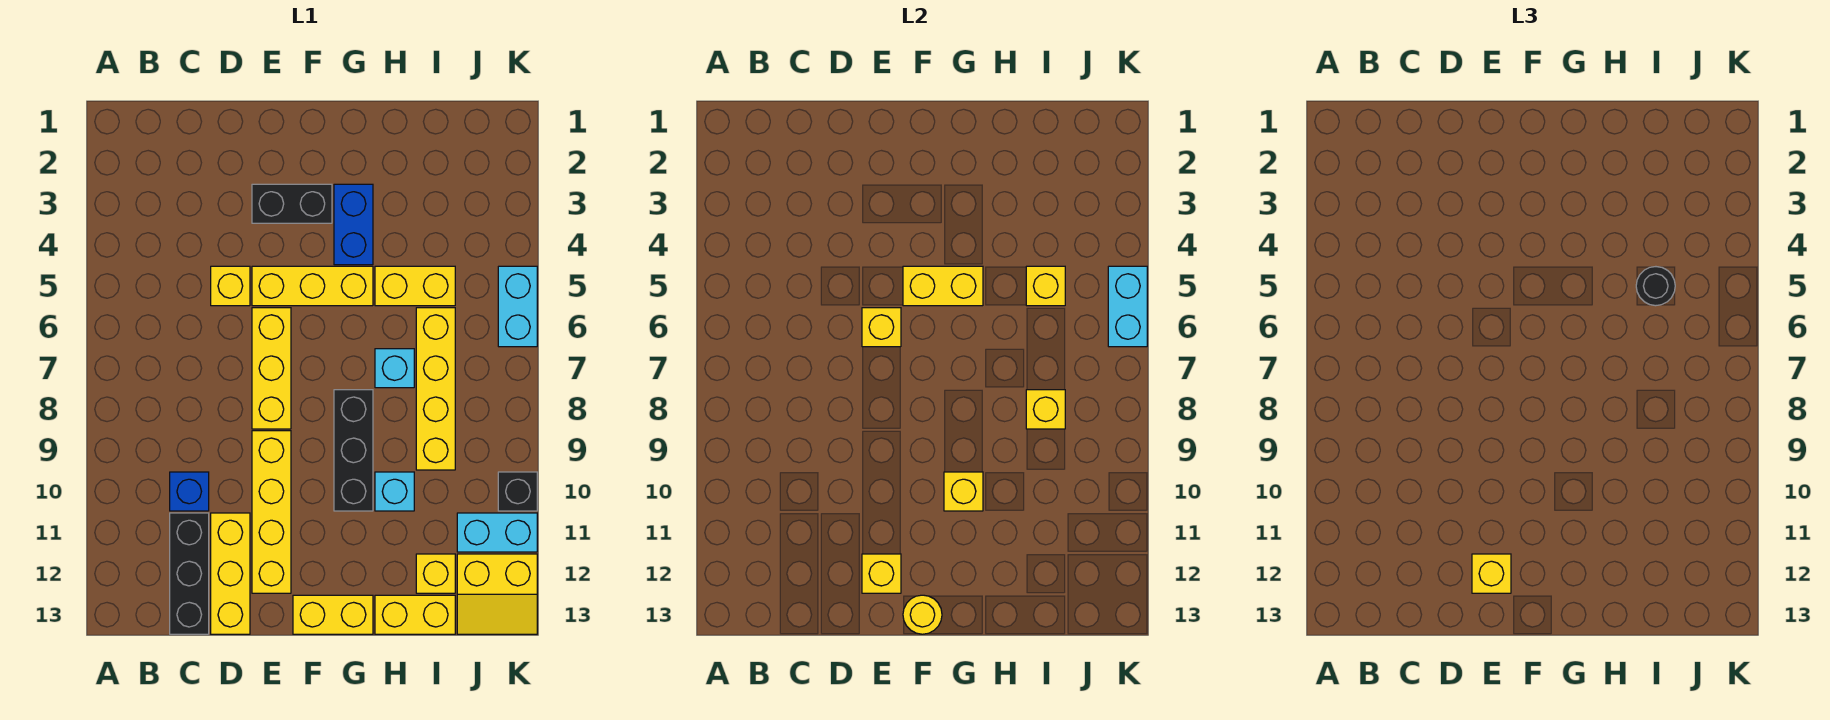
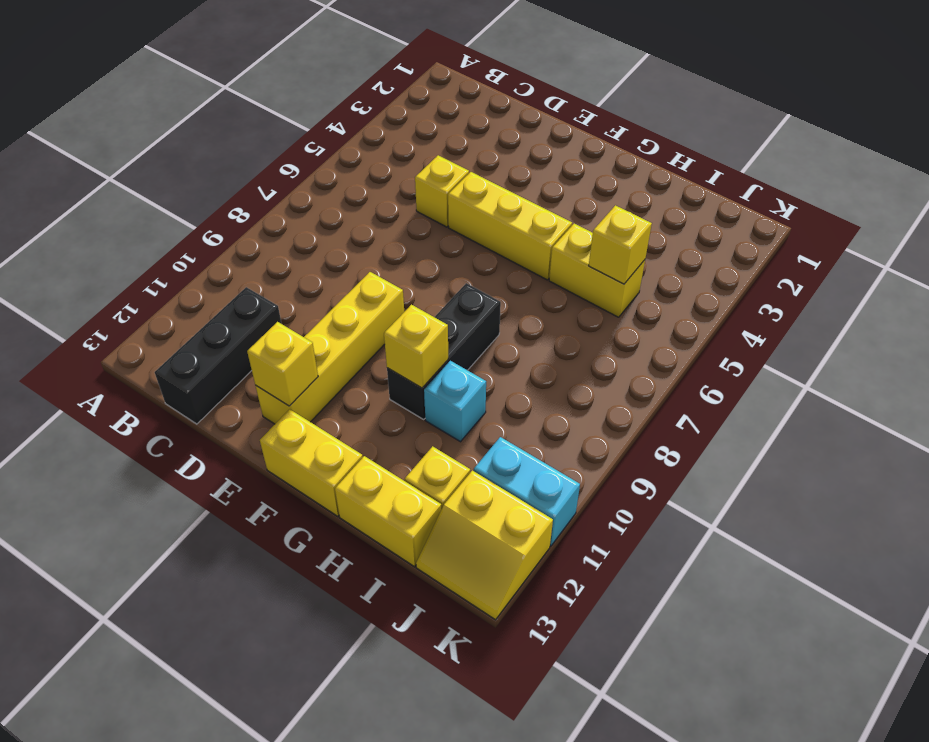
none -> blue brick C10 level 1
none -> yellow brick D11:D13 level 1
none -> black brick E3:F3 level 1
none -> yellow brick E6:E8 level 1

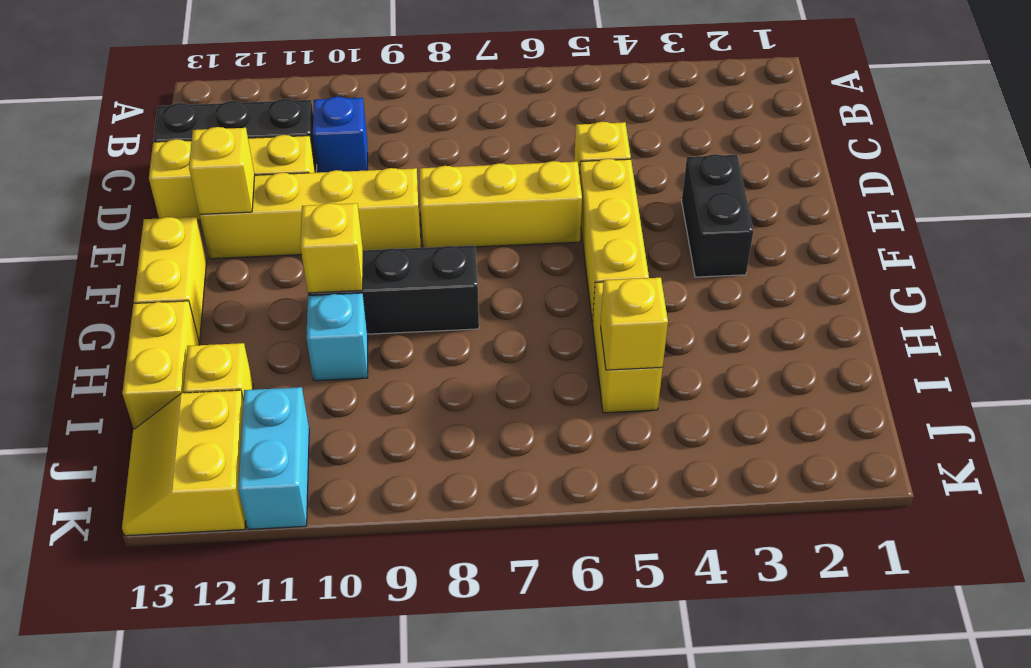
none -> blue brick G3:G4 level 1
none -> cyan brick H7 level 1
none -> yellow brick I6:I9 level 1
none -> cyan brick K5:K6 level 1

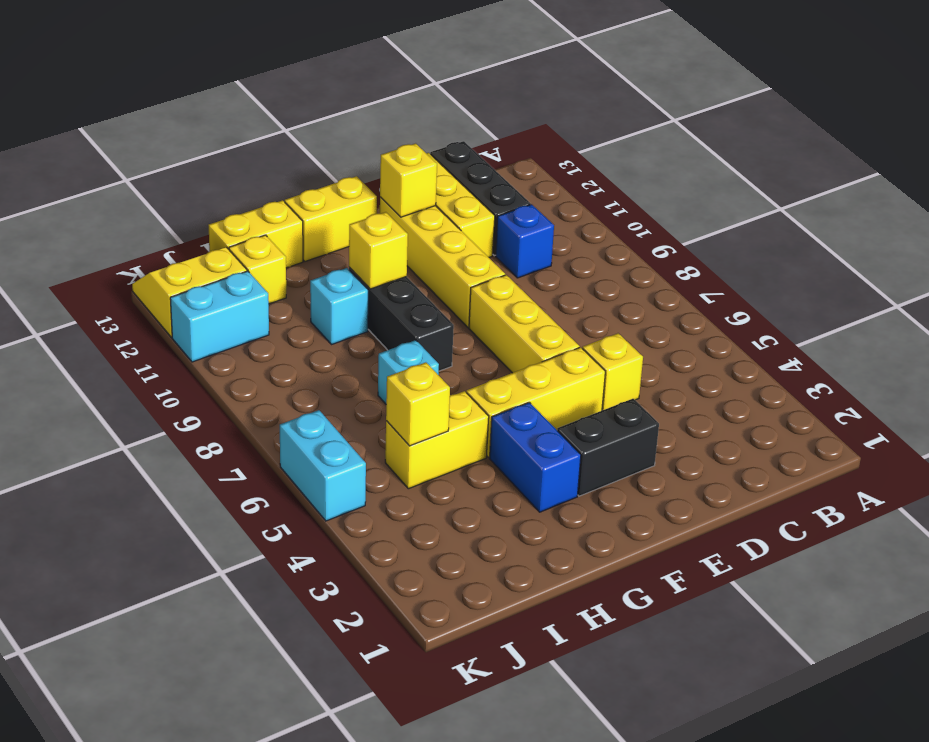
none -> yellow brick I6:I9 level 1
none -> black brick K10 level 1
none -> yellow brick E6 level 2
none -> yellow brick F5:G5 level 2

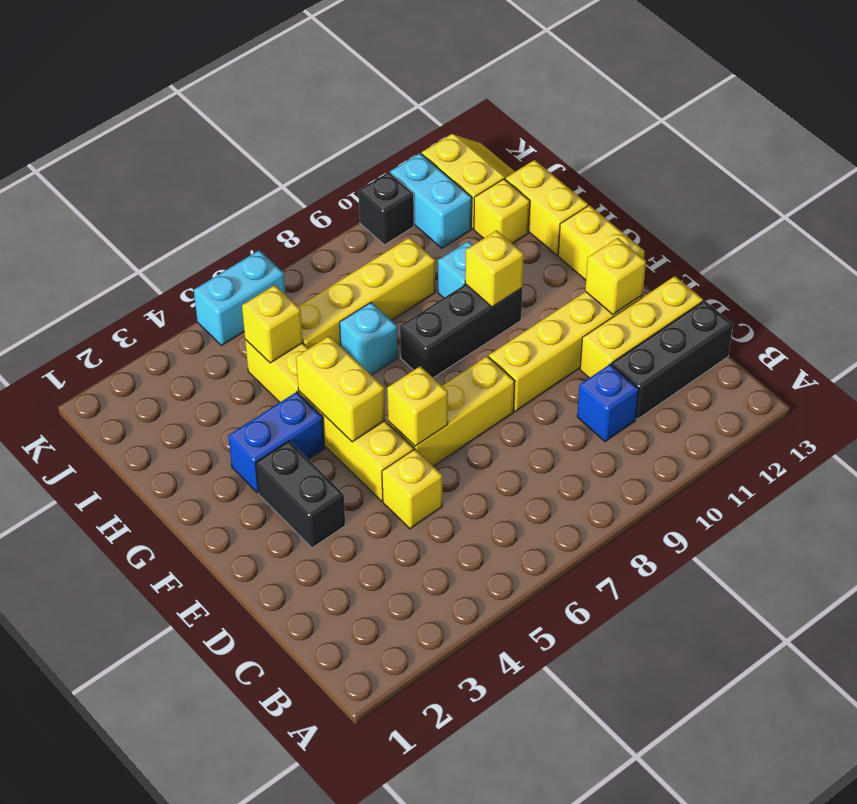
none -> yellow round brick F13 level 2
none -> yellow brick I8 level 2
none -> cyan brick K5:K6 level 2
none -> yellow brick E12 level 3

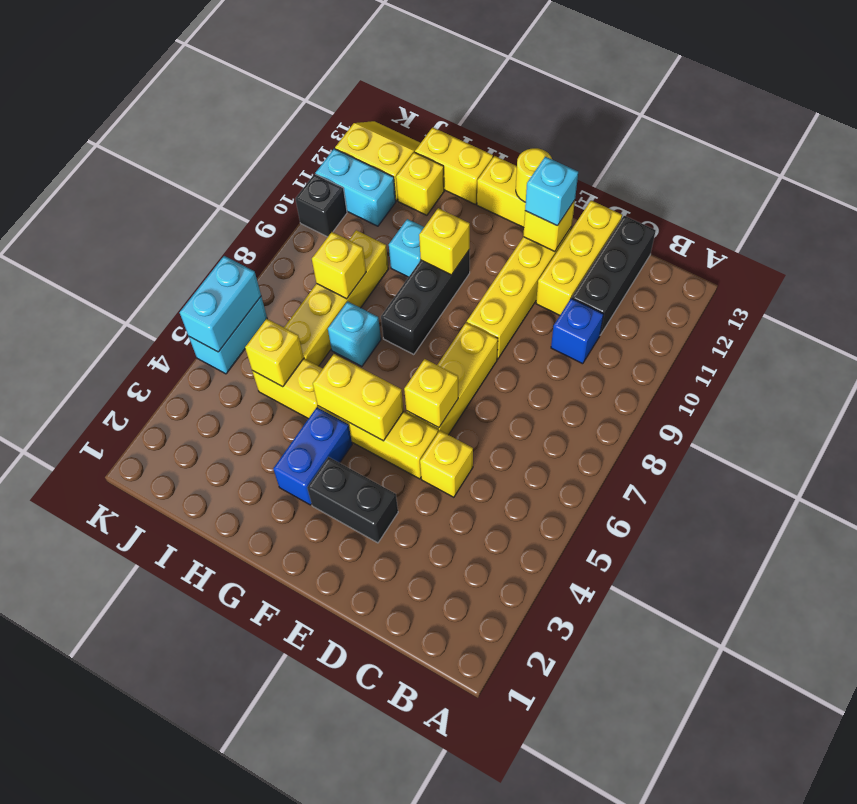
cyan brick E12 level 3 -> yellow brick E12 level 3
none -> black round brick I5 level 3

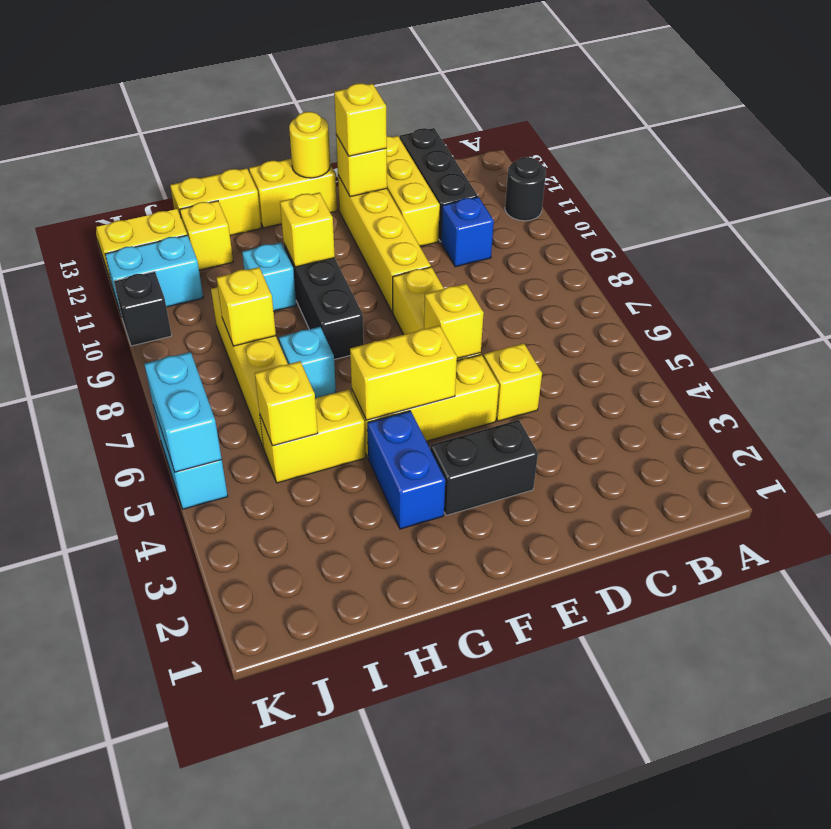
black round brick A11 level 1 -> black round brick I5 level 3

